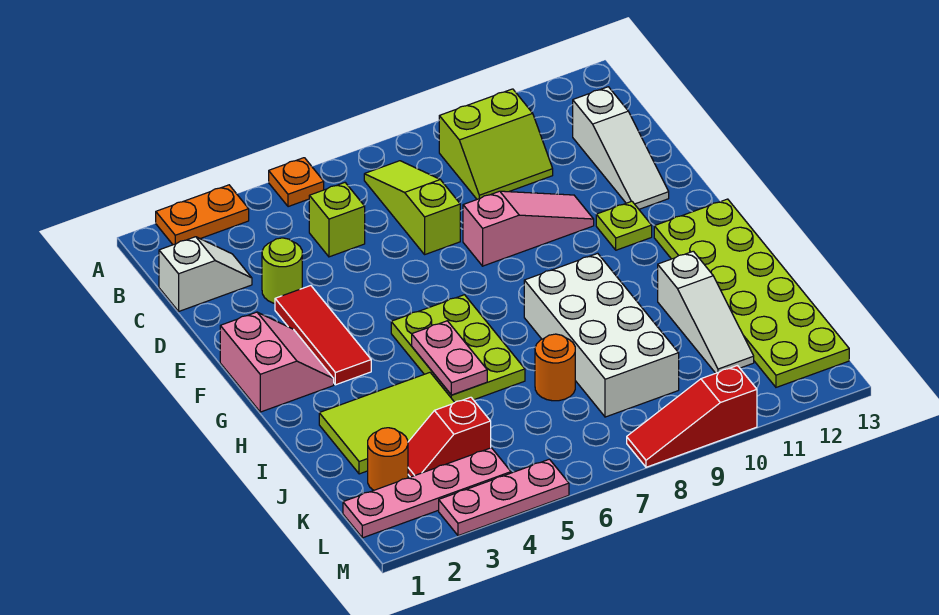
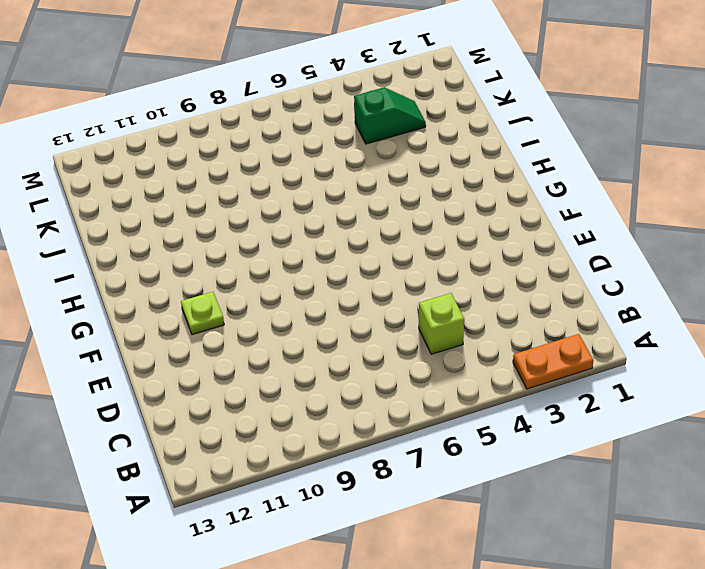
green slope K3:K4 level 1 top 4 -> red slope K3:K4 level 1 top 4
none -> orange plate A5 level 1
none -> lime slope B7:D7 level 1 top D
none -> lime slope B9:C10 level 1 top B

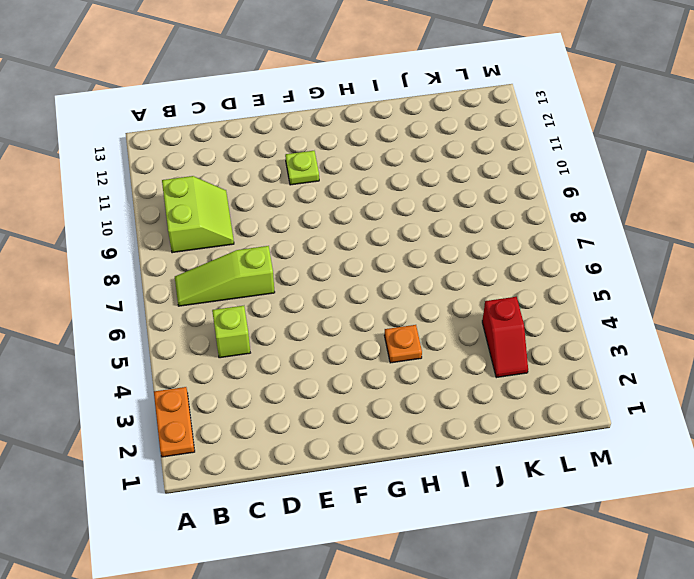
orange plate H4 level 1 -> orange plate A5 level 1
none -> white slope C1:C2 level 1 top 1
none -> white slope C12:E12 level 1 top C
none -> lime round brick D3 level 1

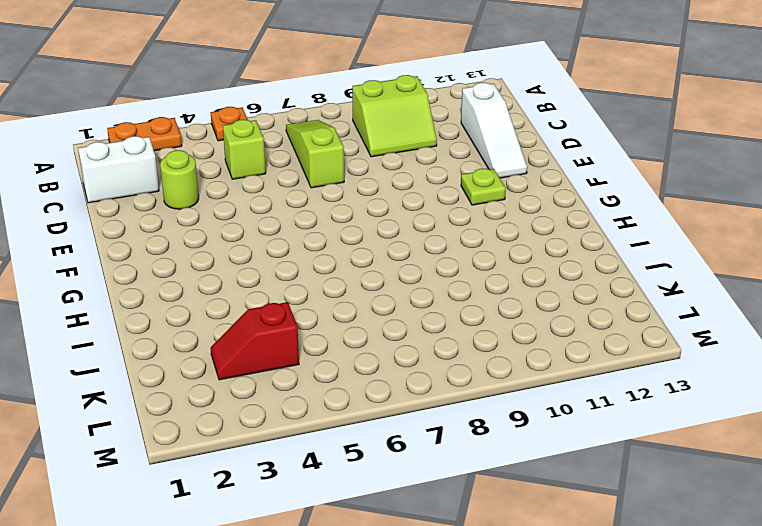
white brick C1:C2 level 1 -> white slope C1:C2 level 1 top 1
none -> red tile E3:G3 level 1
none -> pink slope E8:E10 level 1 top 8
none -> pink slope F1:G2 level 1 top 1

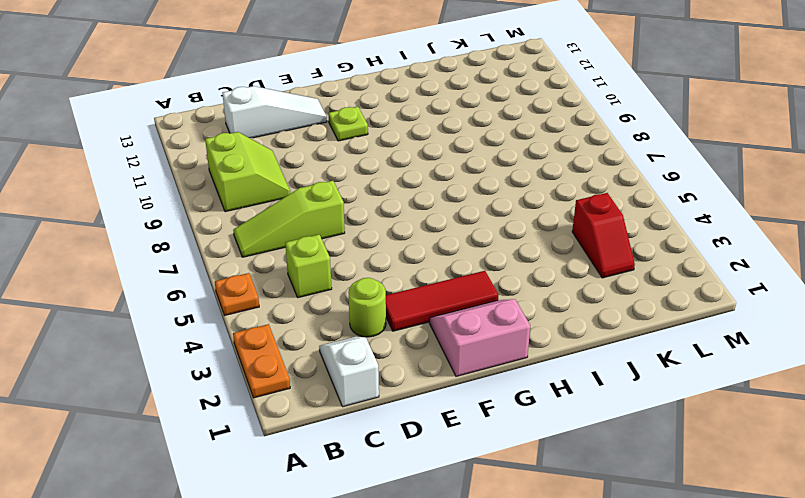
none -> pink slope E8:E10 level 1 top 8
none -> lime plate G5:I6 level 1
none -> lime plate G12:L13 level 1

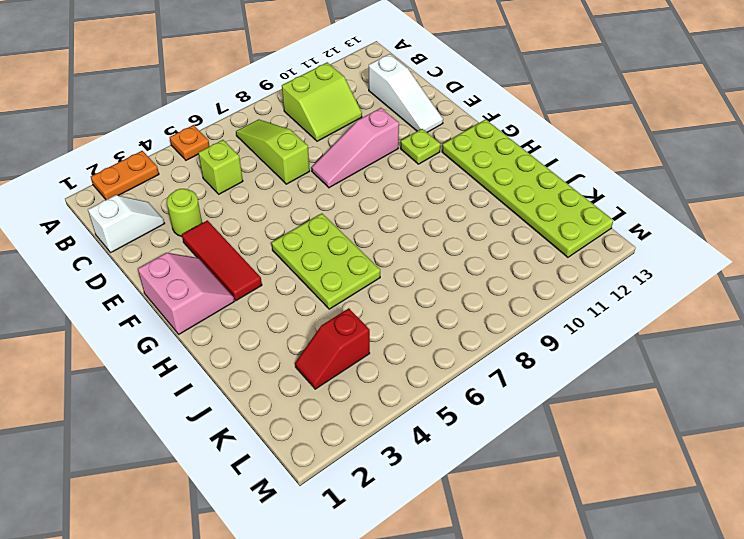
pink slope E8:E10 level 1 top 10 -> pink slope E8:E10 level 1 top 8
none -> white brick H8:K9 level 1
none -> lime tile I2:J4 level 1
none -> white slope I11:K11 level 1 top I

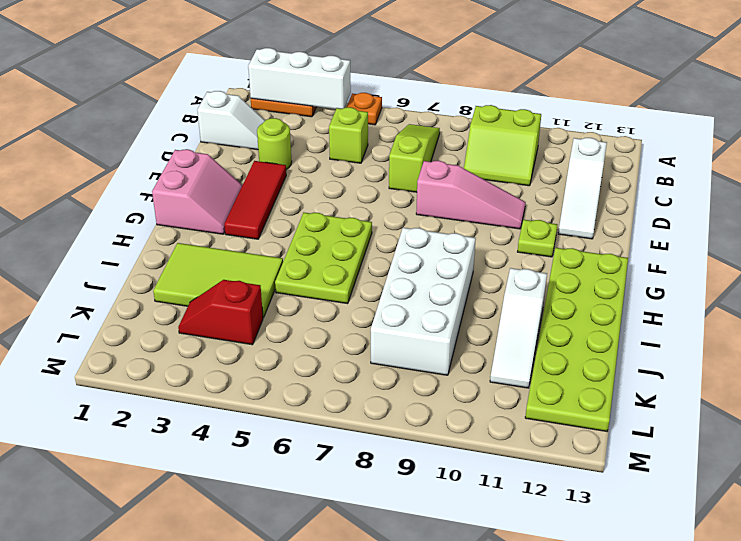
white brick A2:A4 level 2 -> none
none -> orange round brick J7 level 1
none -> orange round brick K2 level 1
none -> pink plate L1:L4 level 1

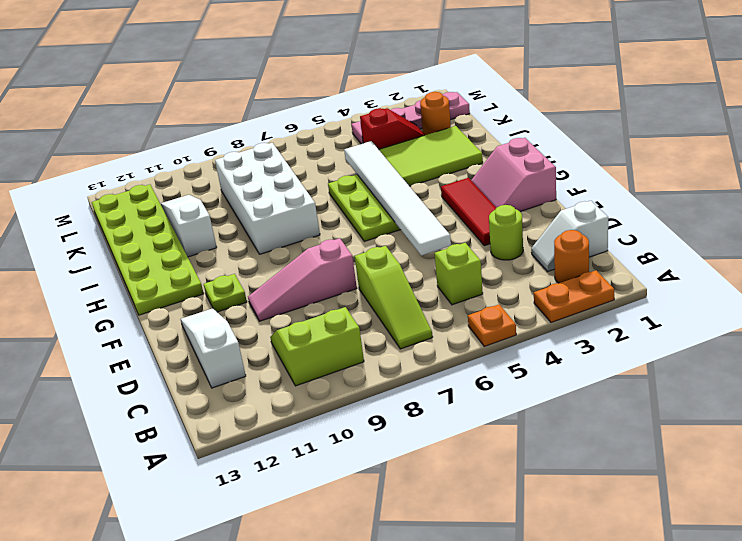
orange round brick B2 level 1 -> orange round brick J7 level 1
white tile E5:J5 level 2 -> pink plate H5:I5 level 2
none -> pink plate M3:M5 level 1
none -> red slope M8:M10 level 1 top 10

